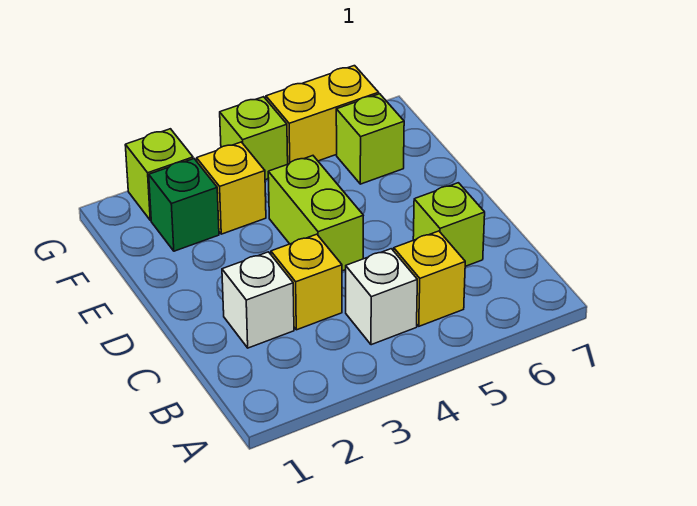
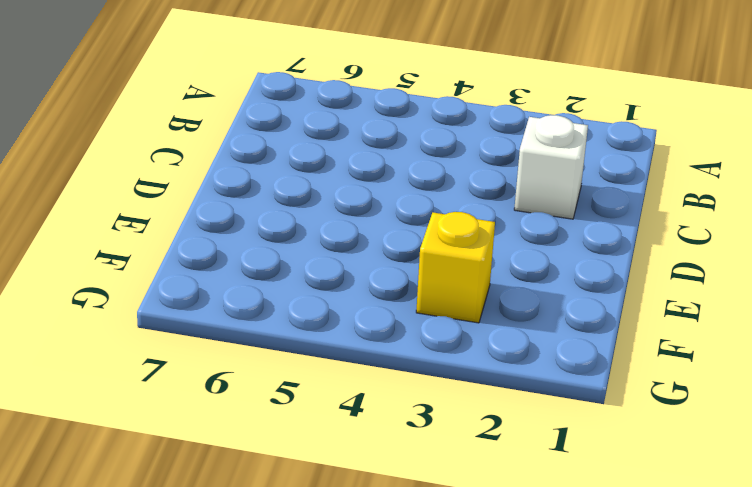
none -> white brick B4 level 1
none -> yellow brick B5 level 1
none -> yellow brick C3 level 1

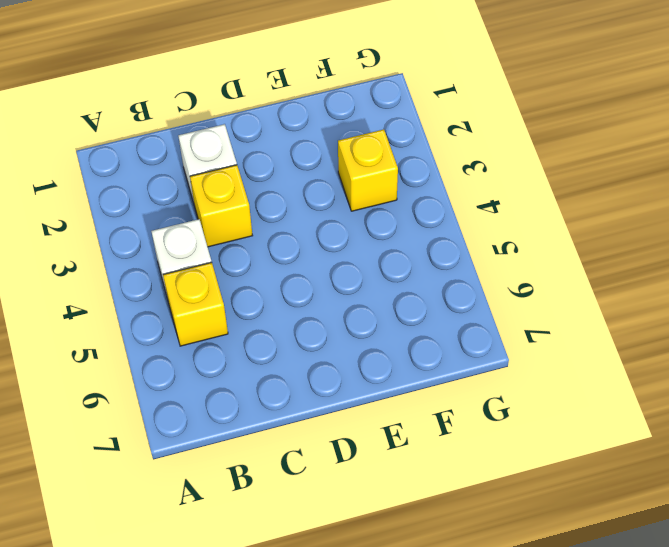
none -> lime brick C6 level 1
none -> lime brick D4:E4 level 1
none -> green brick F2 level 1

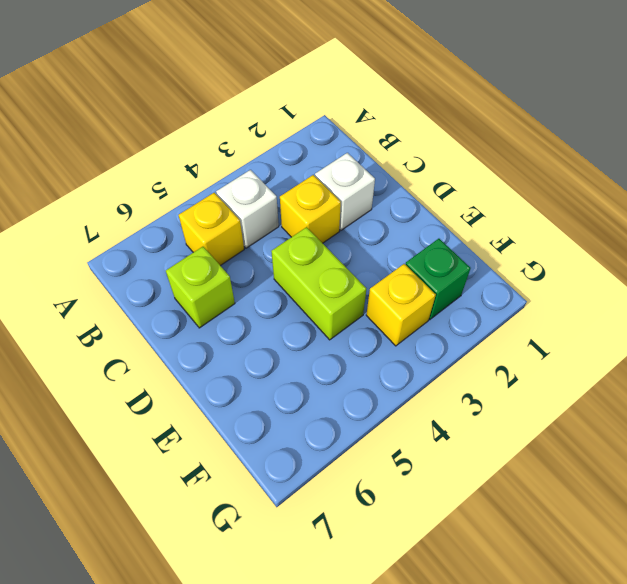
none -> lime brick F6 level 1
none -> lime brick G2 level 1
none -> lime brick G4 level 1

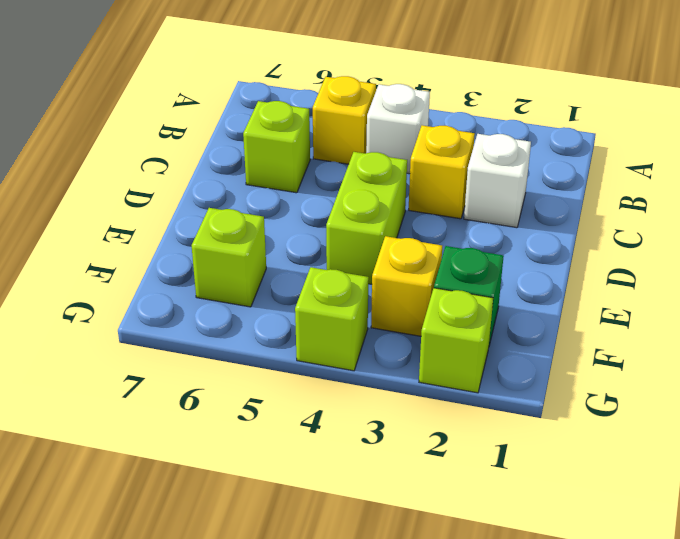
none -> yellow brick G5:G6 level 1

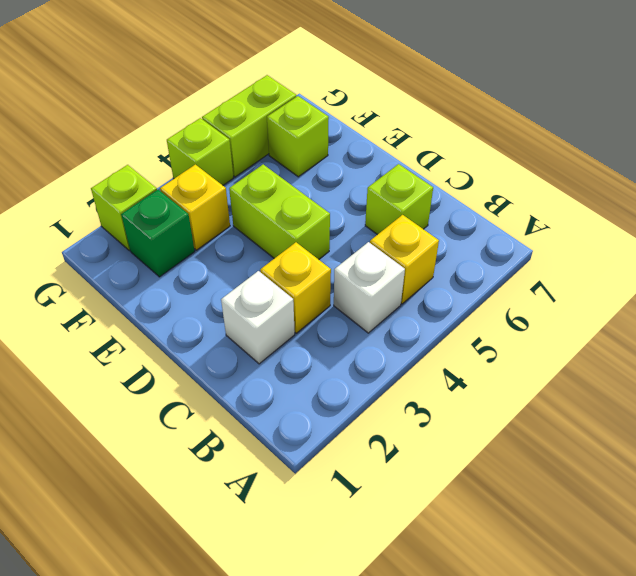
lime brick G5:G6 level 1 -> yellow brick G5:G6 level 1

